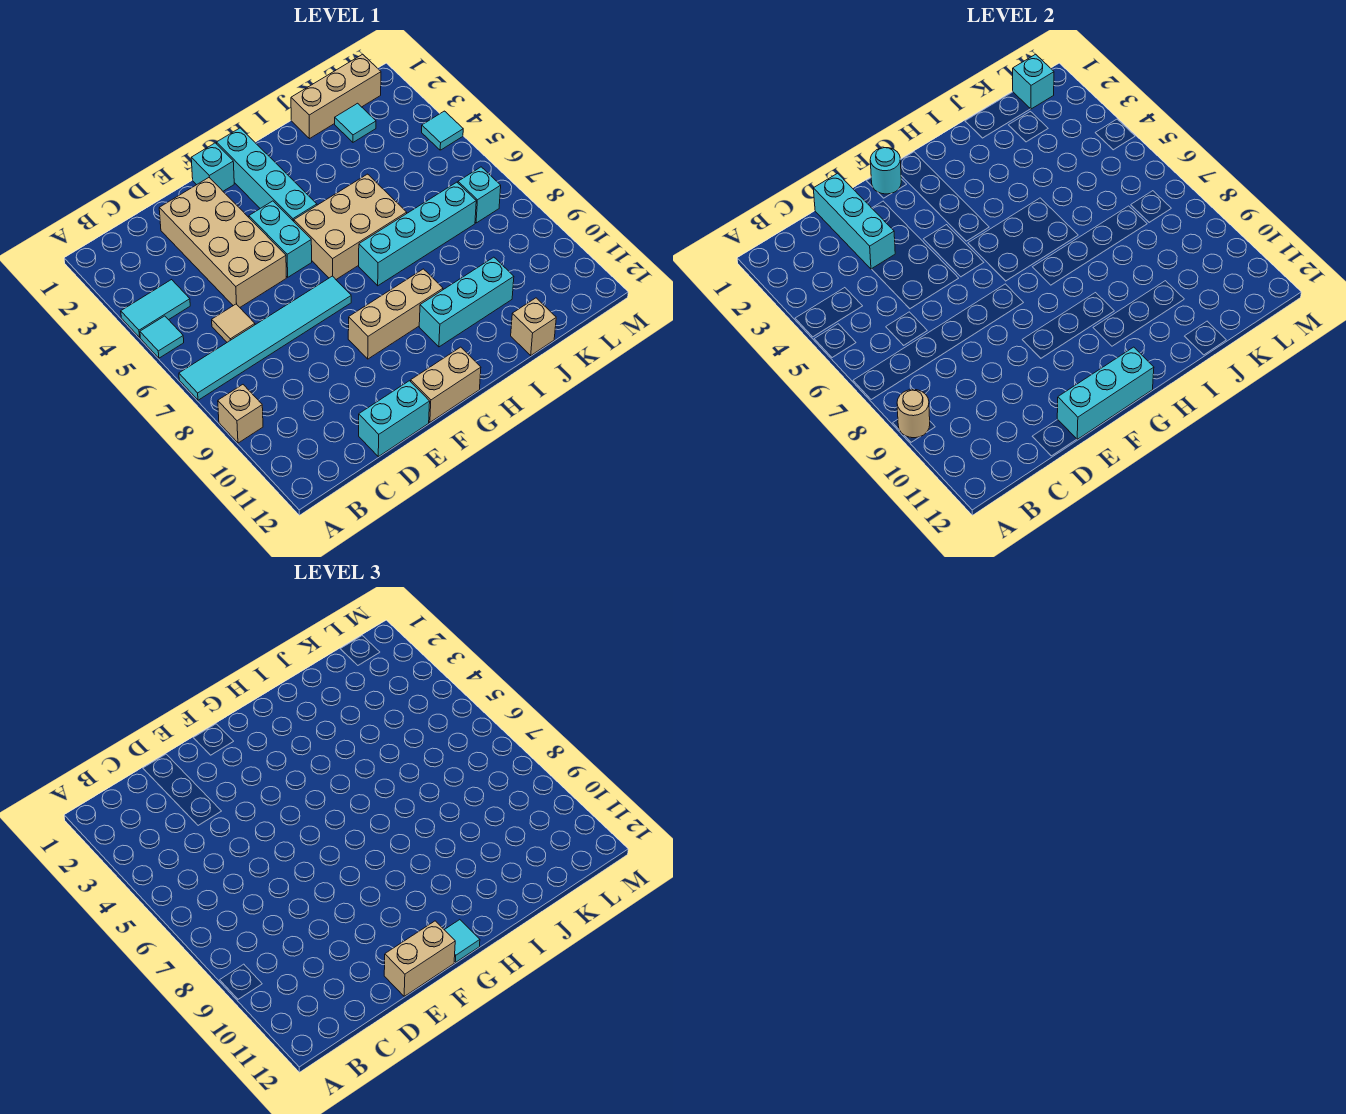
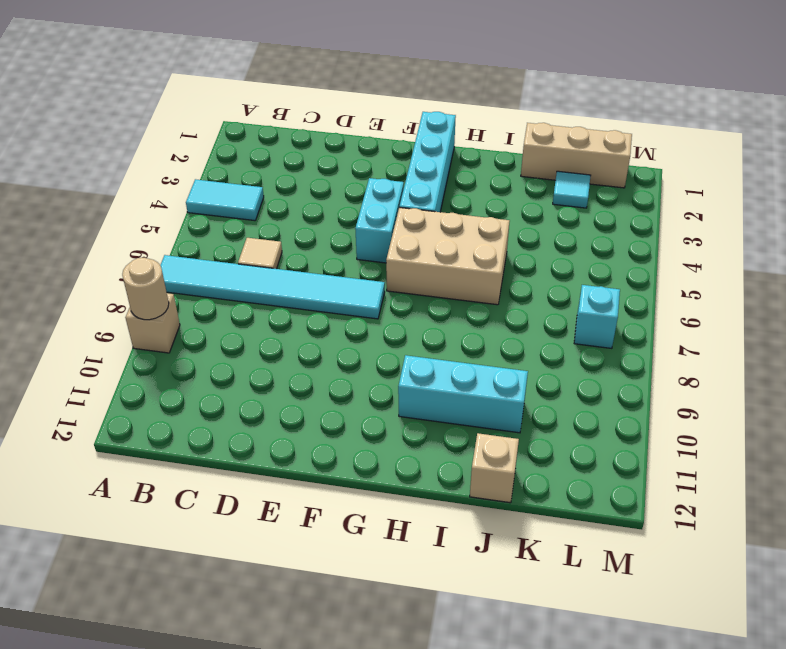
none -> cyan tile A5 level 1
none -> tan brick D2:E5 level 1
none -> cyan brick D12:E12 level 1

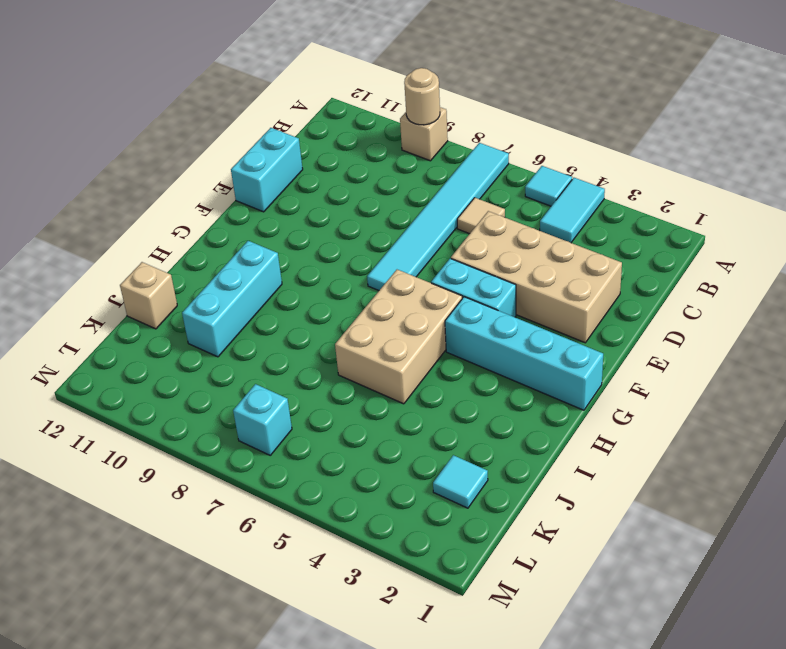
none -> cyan brick F1 level 1
none -> tan brick F9:H9 level 1
none -> tan brick F12:G12 level 1

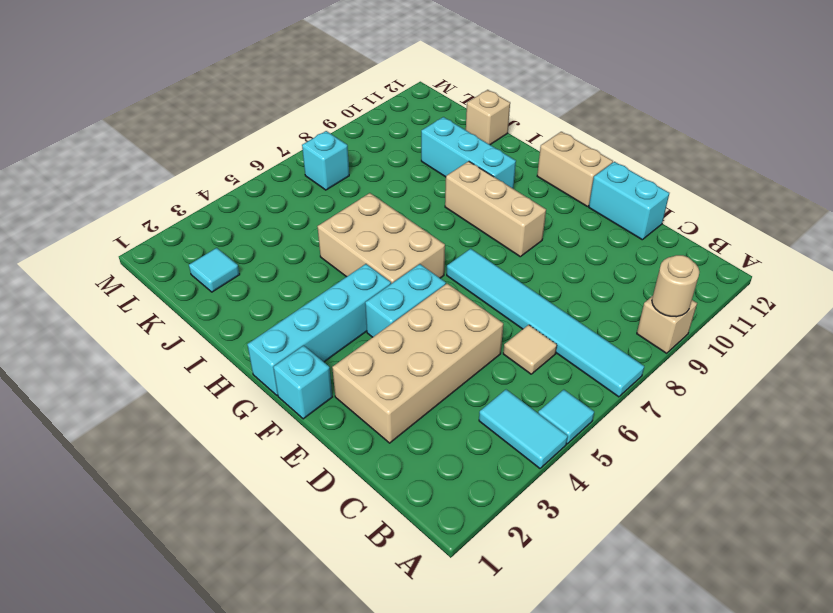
none -> cyan brick H7:K7 level 1
none -> tan brick J1:L1 level 1
none -> cyan tile M4 level 1

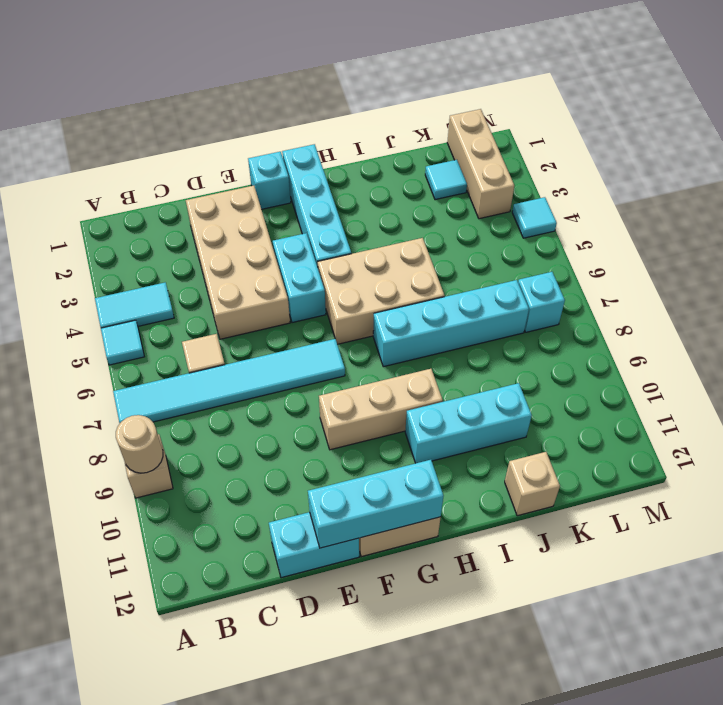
tan brick L1:L3 level 1 -> tan brick J1:L1 level 1
none -> cyan brick D1:D3 level 2
none -> cyan round brick F1 level 2
none -> cyan brick L1 level 2

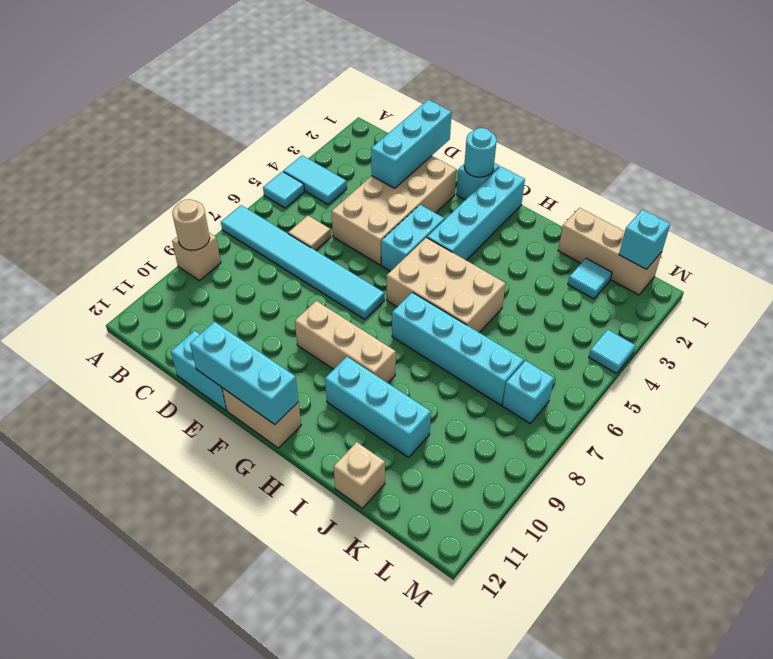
none -> tan brick E12:F12 level 3
none -> cyan tile G12 level 3

